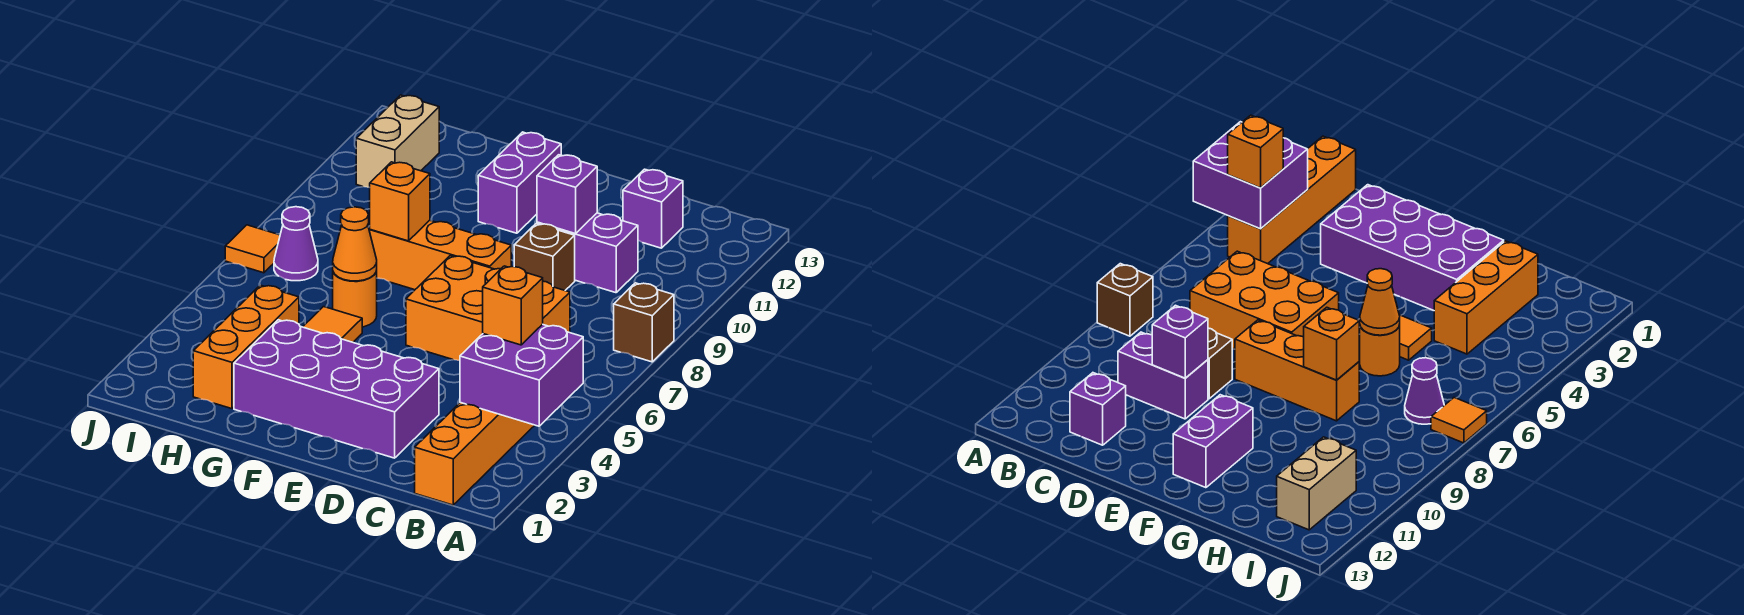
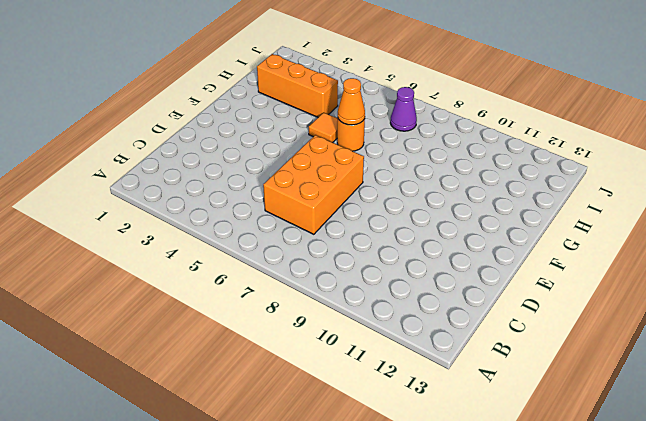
none -> brown brick A8 level 1
none -> orange brick B1:B4 level 1
none -> purple brick C10:D10 level 1

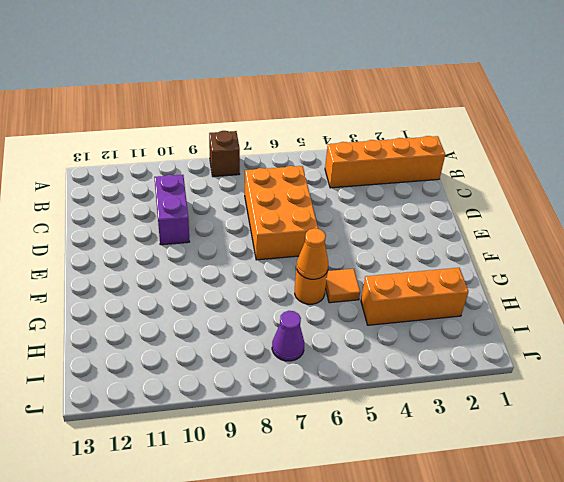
none -> purple brick C12 level 1
none -> purple brick D2:G3 level 1
none -> brown brick D9 level 1

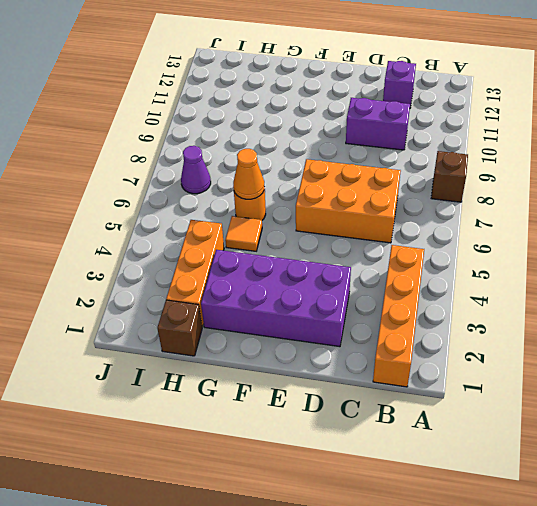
brown brick H1 level 1 -> brown brick D9 level 1
none -> orange brick E8:G8 level 1
none -> purple brick F11:F12 level 1
none -> tan brick I11:I12 level 1

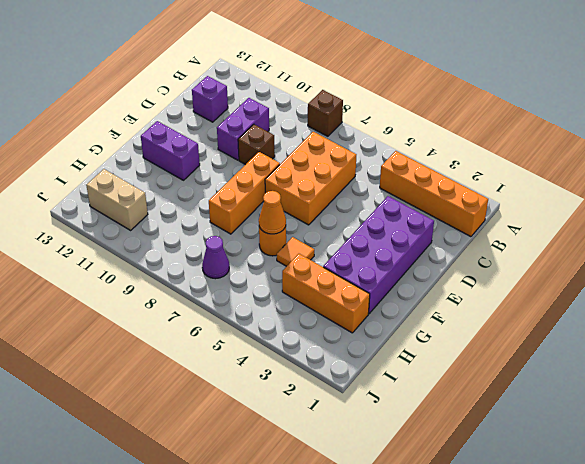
none -> orange tile J7 level 1
none -> purple brick A3:B4 level 2
none -> purple brick D10 level 2

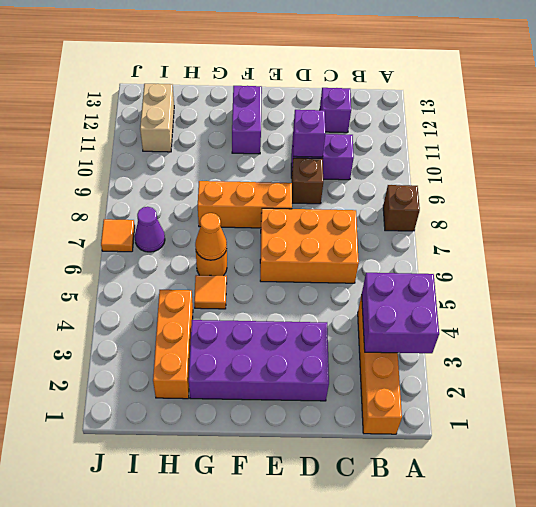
none -> orange brick G8 level 2
none -> orange brick B4 level 3

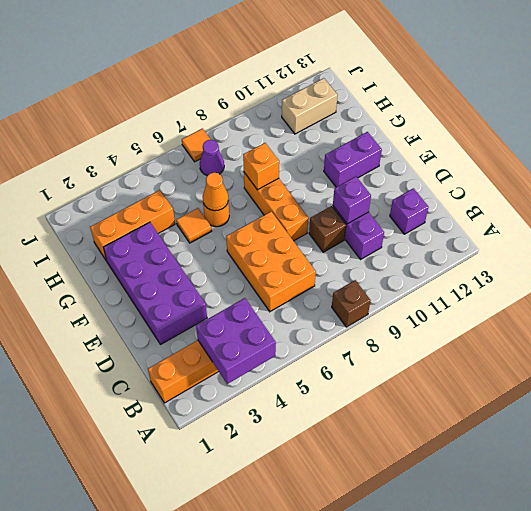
none -> orange brick B4 level 3

